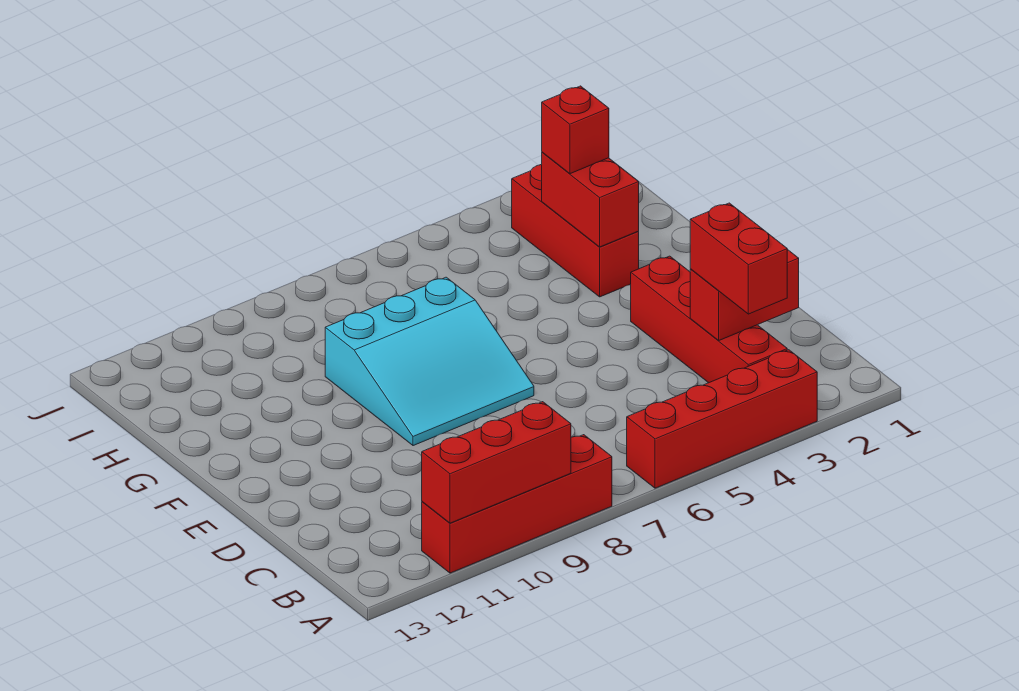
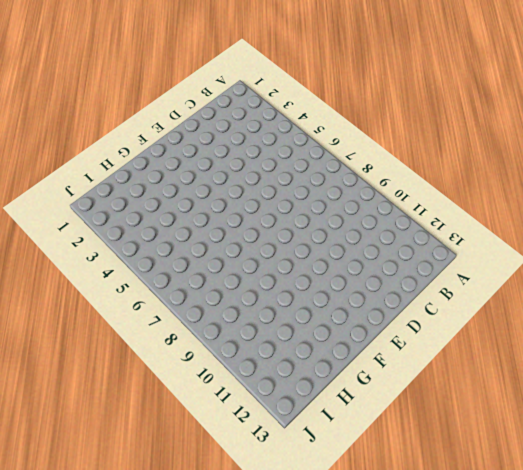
none -> red brick A3:A6 level 1
none -> red brick A8:A11 level 1

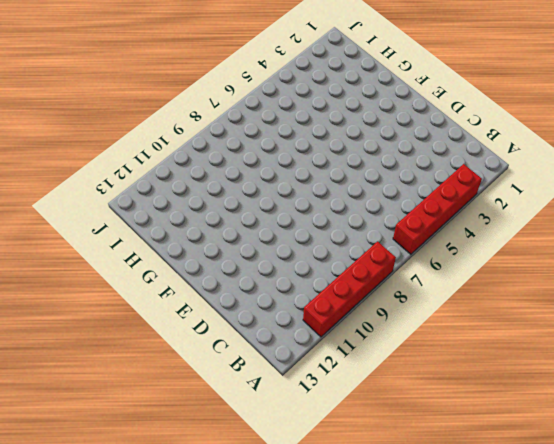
none -> red brick B3:E3 level 1
none -> cyan slope E7:G9 level 1 top G

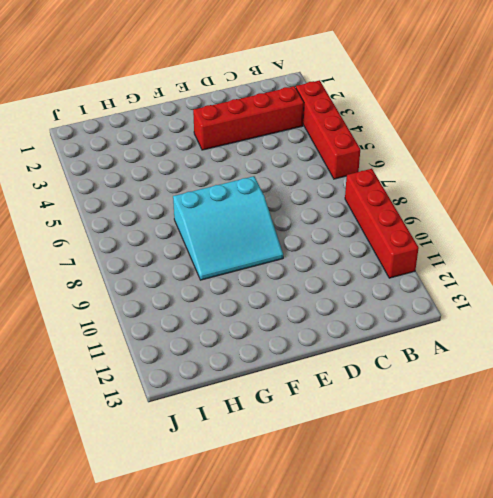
cyan slope E7:G9 level 1 top 7 -> cyan slope E7:G9 level 1 top G
none -> red brick G3:I3 level 1
none -> red brick A9:A11 level 2

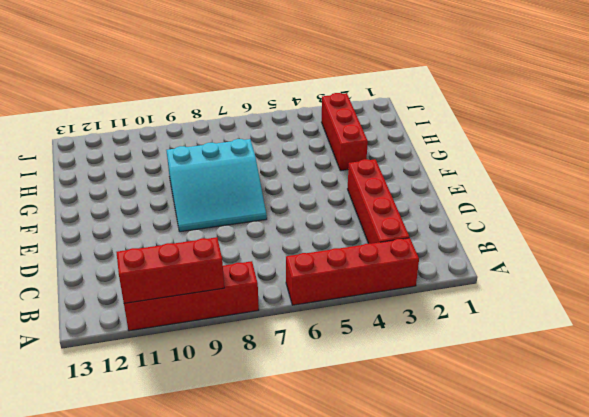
none -> red brick C2:C3 level 2
none -> red brick G3:H3 level 2

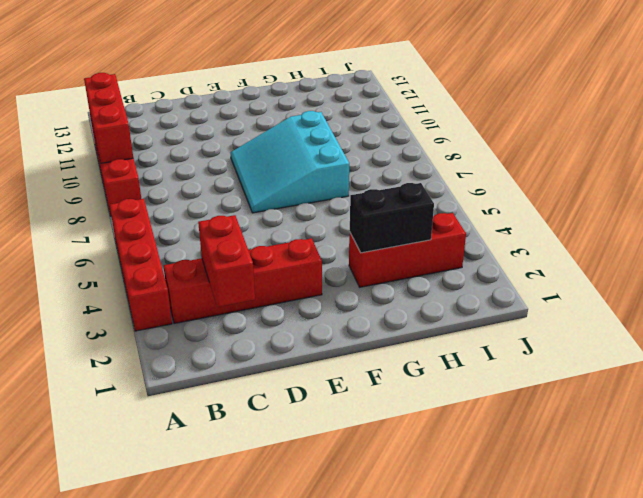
black brick G3:H3 level 2 -> red brick G3:H3 level 2
none -> red brick B3:C3 level 3
none -> red brick H3 level 3

